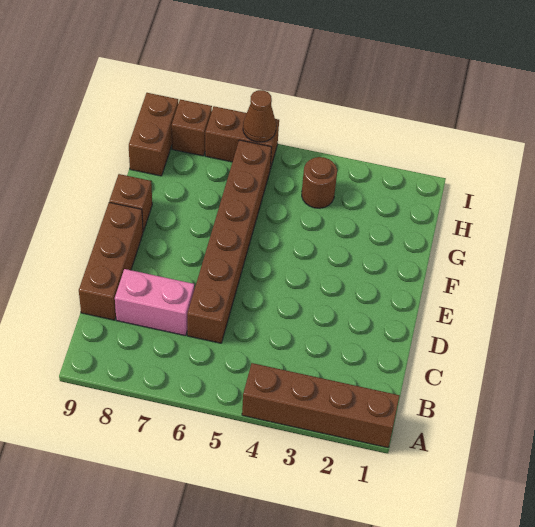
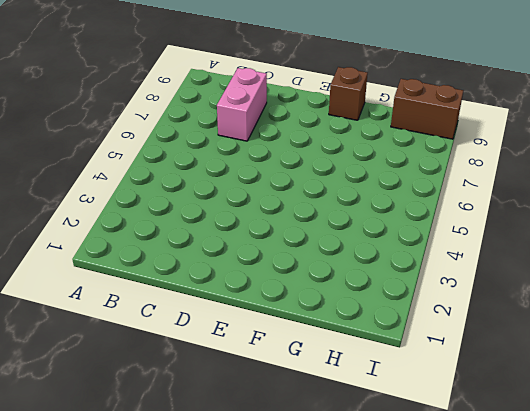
none -> brown brick A1:A4 level 1
none -> brown brick C6:H6 level 1

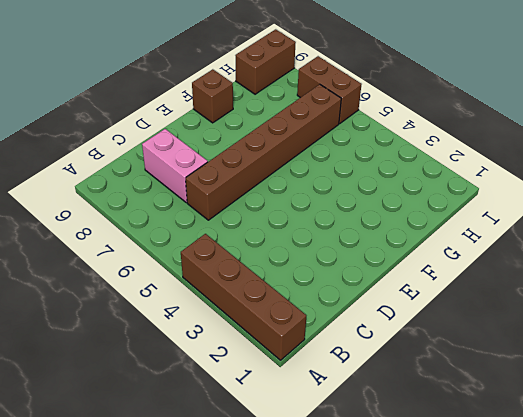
none -> brown brick C9:E9 level 1
none -> brown round brick H4 level 1

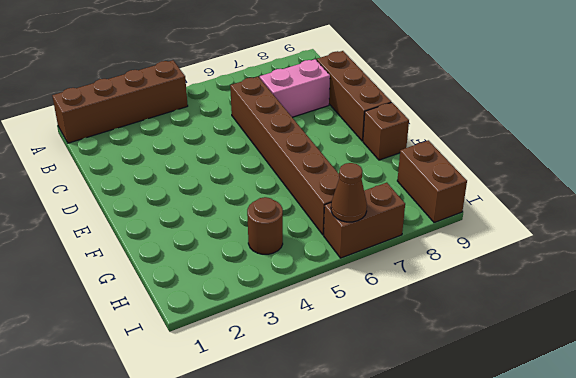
none -> brown brick I8 level 1

